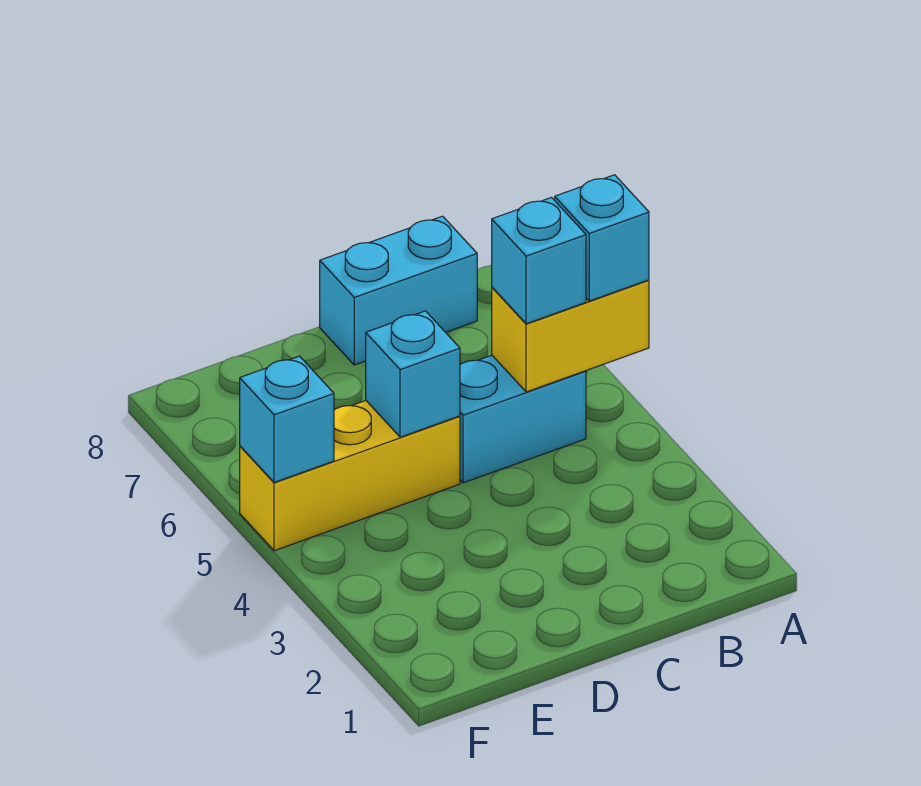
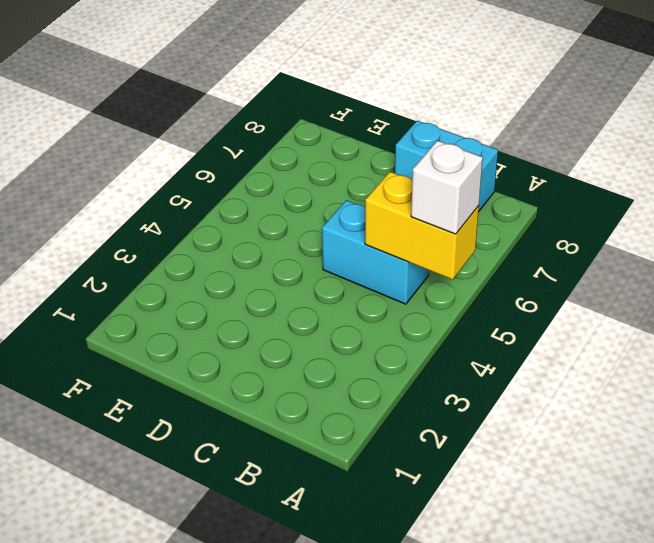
white brick A5 level 3 -> cyan brick A5 level 3
none -> yellow brick D5:F5 level 1
none -> cyan brick D5 level 2

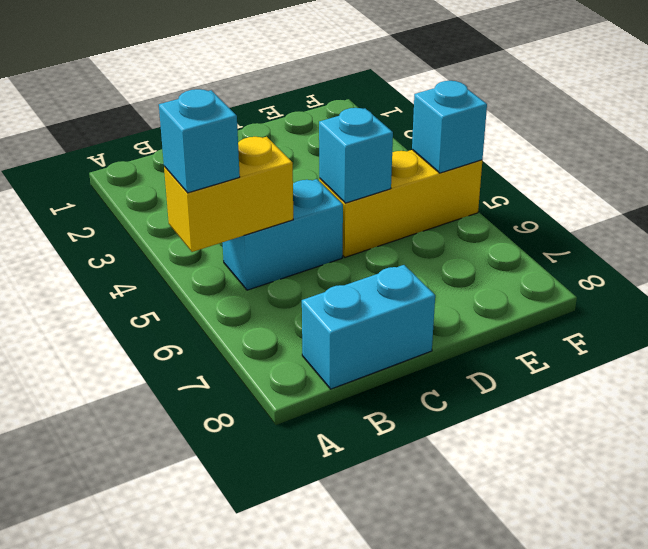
none -> cyan brick B5 level 3

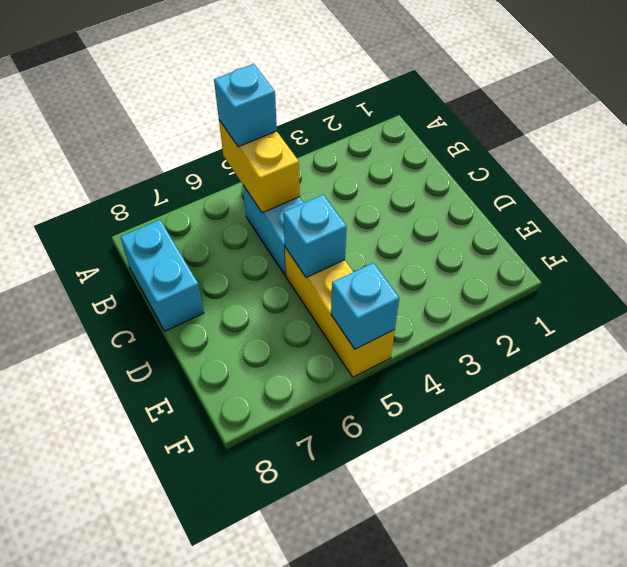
none -> cyan brick B5 level 3

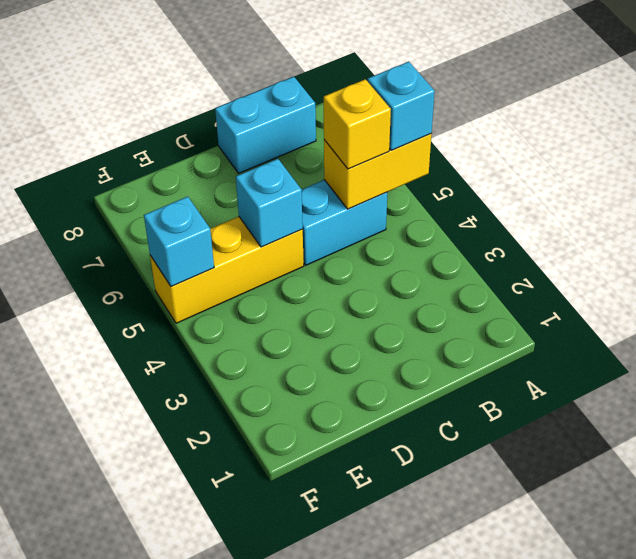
yellow brick B5 level 3 -> cyan brick B5 level 3

